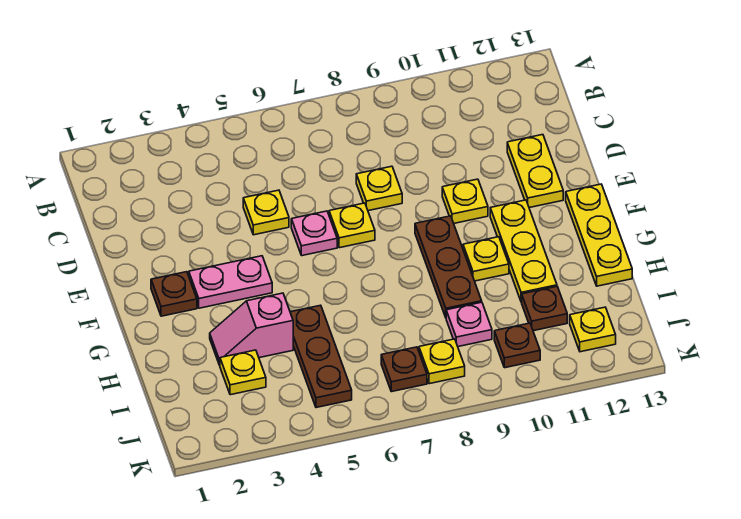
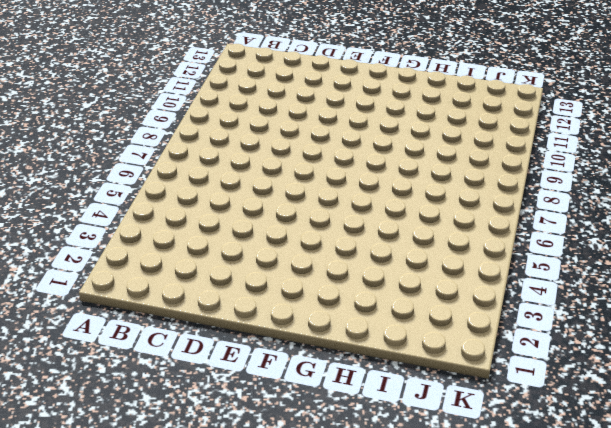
none -> yellow plate D5 level 1
none -> yellow plate D8 level 1
none -> yellow plate D12:E12 level 1

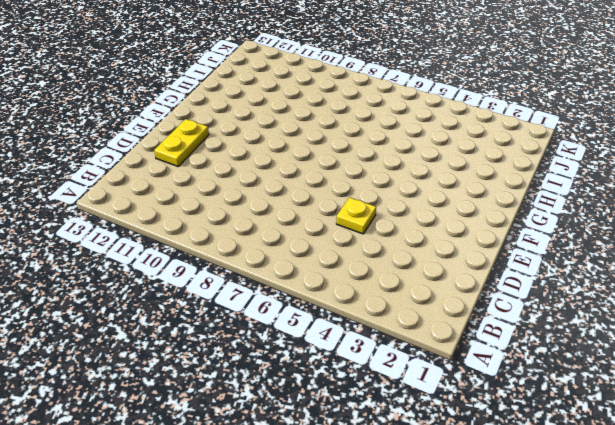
none -> yellow plate D8 level 1
none -> pink plate E6 level 1
none -> yellow plate E7 level 1

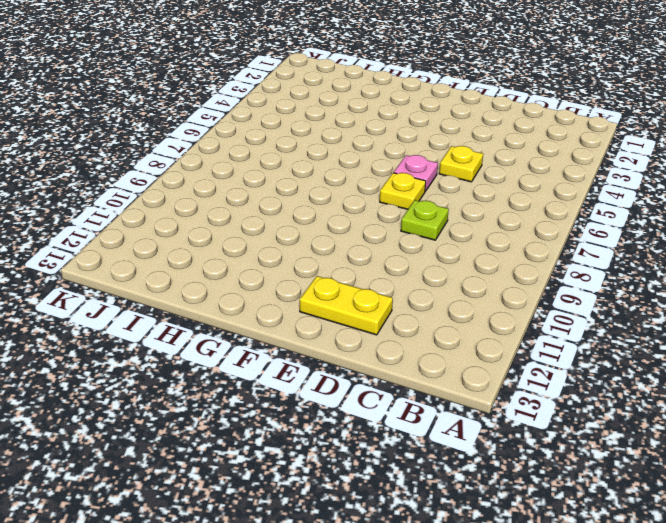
lime plate D8 level 1 -> yellow plate D8 level 1
none -> yellow plate E10 level 1
none -> brown plate F2 level 1
none -> pink plate F3:F4 level 1

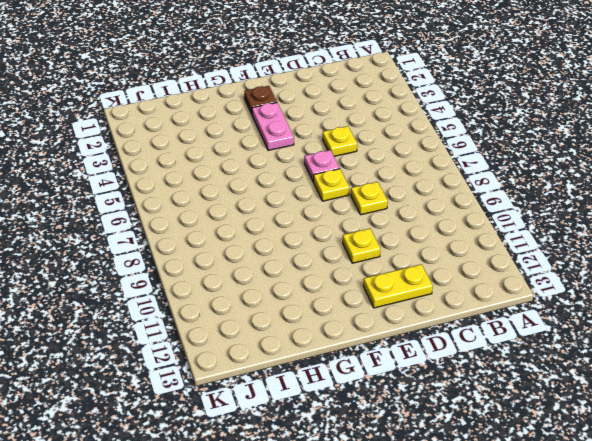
none -> brown plate F9:H9 level 1
none -> yellow plate F11:H11 level 1
none -> yellow plate F13:H13 level 1

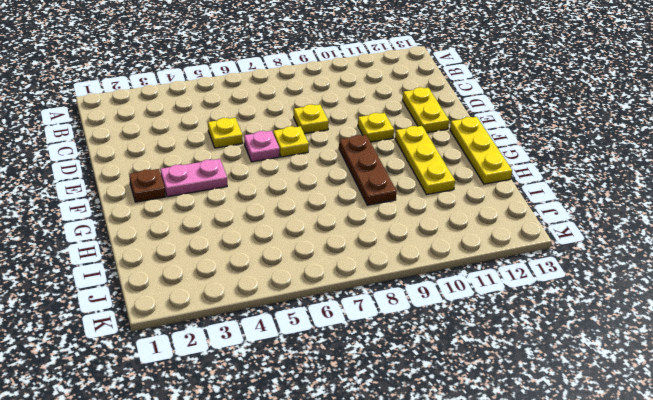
none -> yellow plate G10 level 1
none -> pink slope H3:H4 level 1 top 4
none -> brown plate H5:J5 level 1

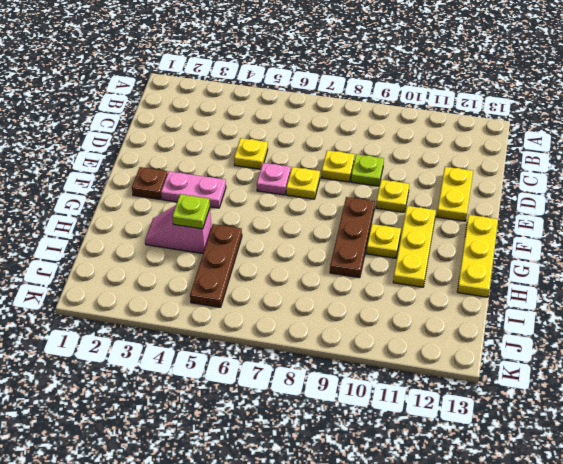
lime plate D9 level 1 -> none
lime plate H4 level 2 -> none
none -> yellow plate I3 level 1
none -> pink plate I9 level 1
none -> brown plate I11 level 1

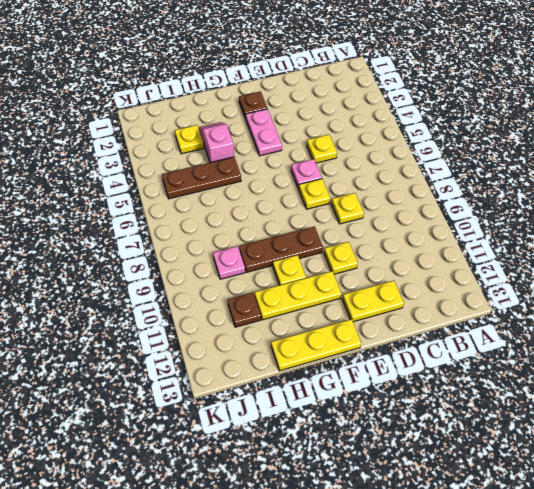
none -> brown plate J7 level 1
none -> yellow plate J8 level 1
none -> brown plate J10 level 1

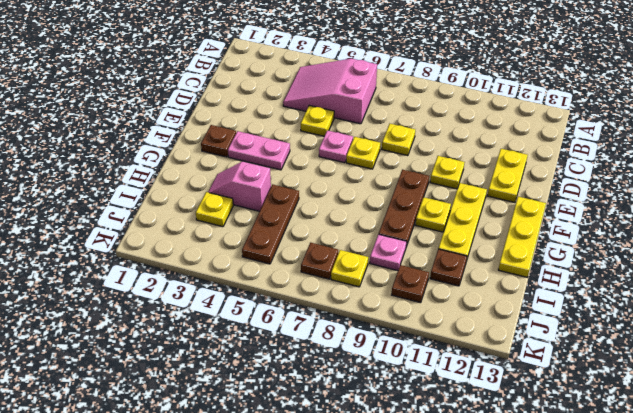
pink slope B4:C6 level 1 top 6 -> none
none -> yellow plate J12 level 1

